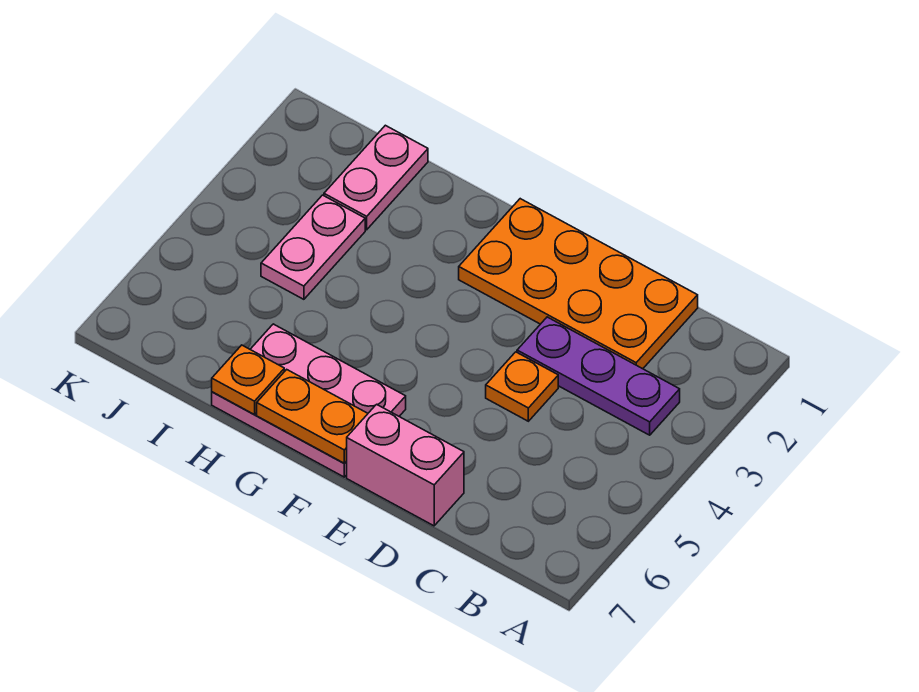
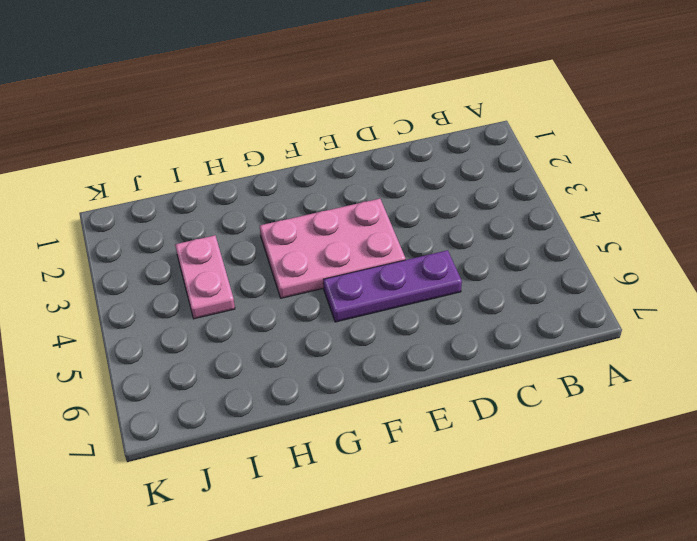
purple plate D5:F5 level 1 -> purple plate B3:D3 level 1
pink plate E3:G4 level 1 -> pink plate F6:H7 level 1
none -> orange plate C1:F2 level 1
none -> orange plate D4 level 1

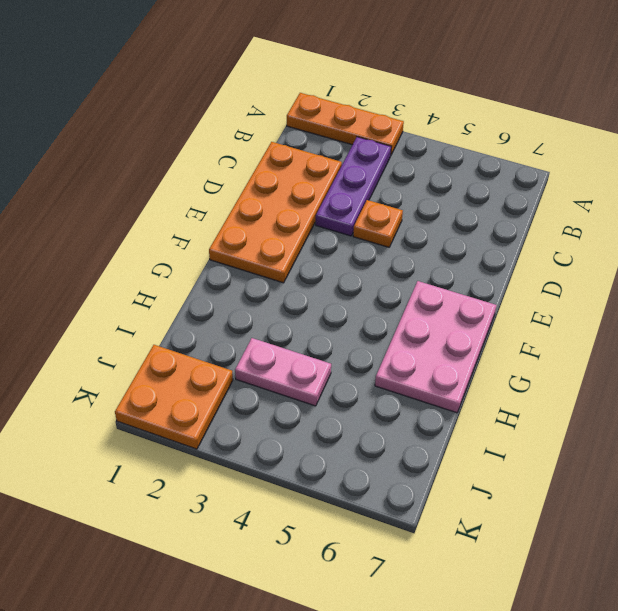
orange plate A1:A3 level 1 -> none
orange plate J1:K2 level 1 -> none
none -> pink brick D7:E7 level 1
none -> pink plate I1:I2 level 1

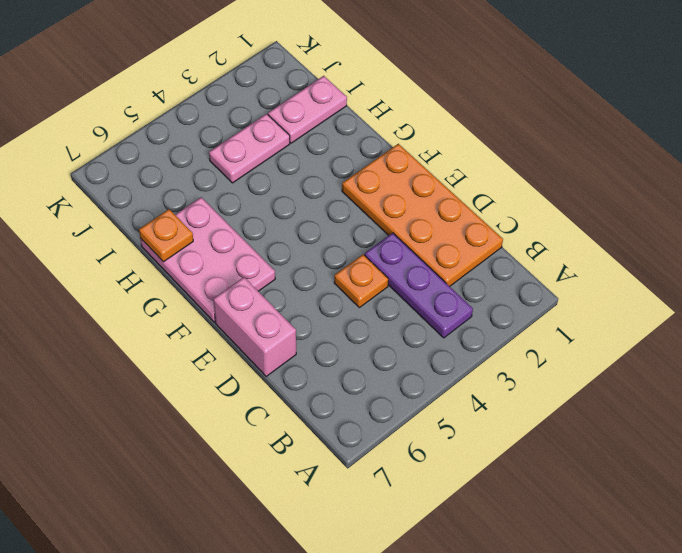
none -> orange plate F7:G7 level 2

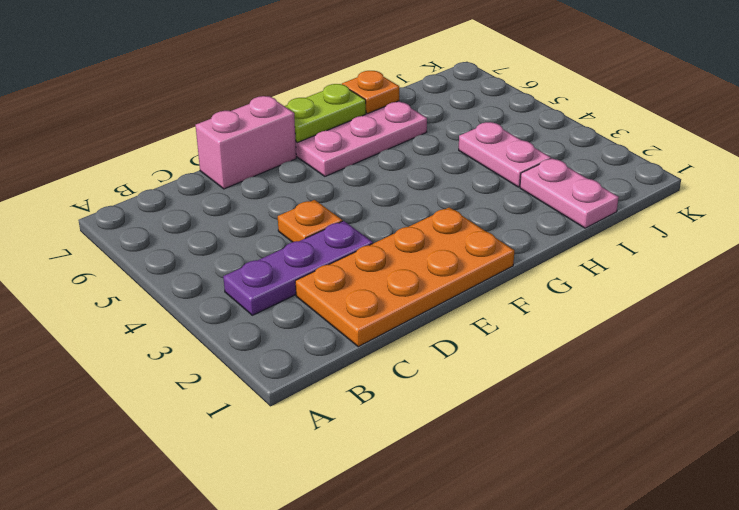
lime plate F7:G7 level 2 -> orange plate F7:G7 level 2

